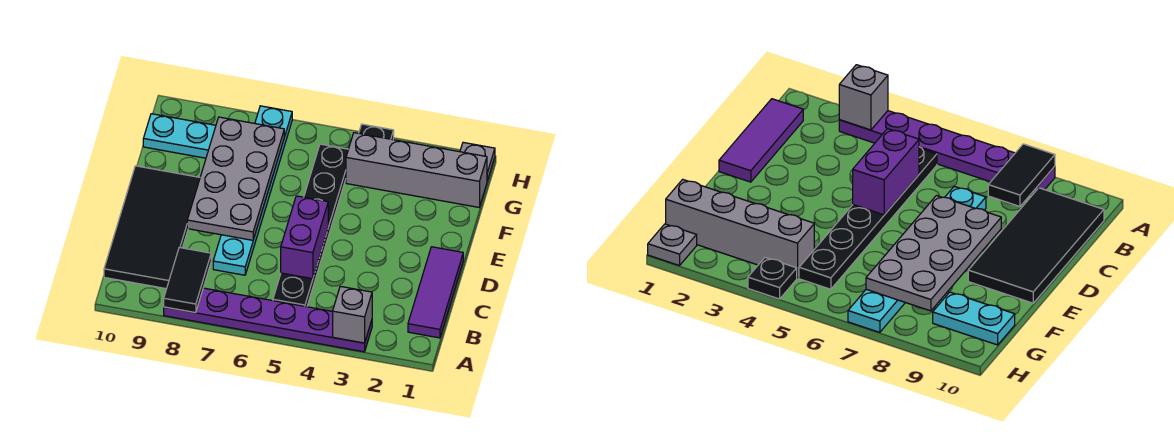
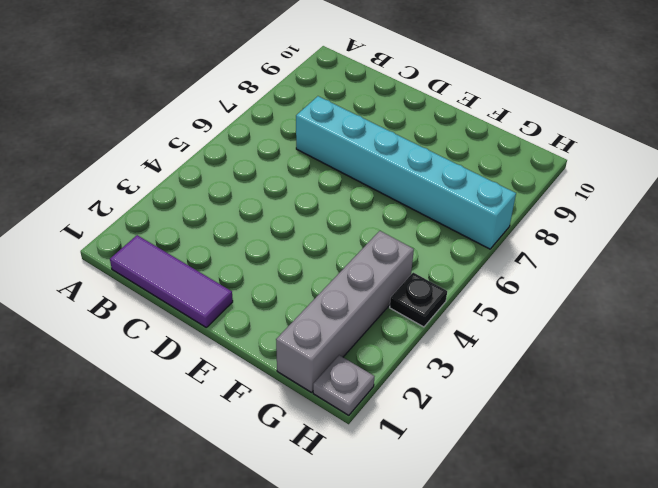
cyan brick C7:H7 level 1 -> cyan plate C7:H7 level 1
none -> purple plate A3:A8 level 1
none -> black plate B5:G5 level 1
none -> black tile B9:E10 level 1

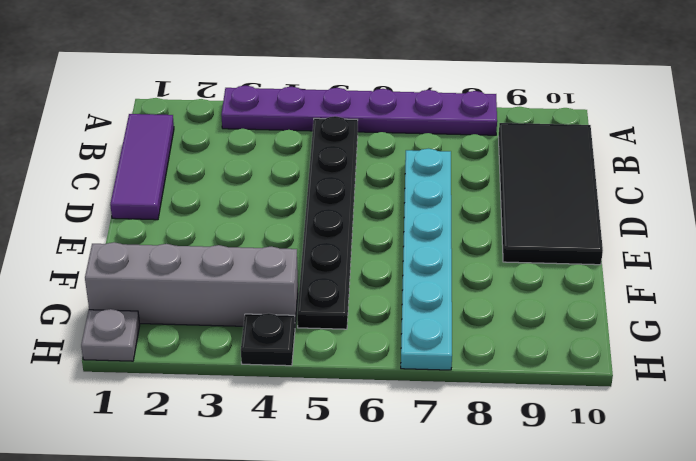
none -> cyan plate G9:G10 level 1
none -> grey brick A3 level 2
none -> black tile A8:B8 level 2

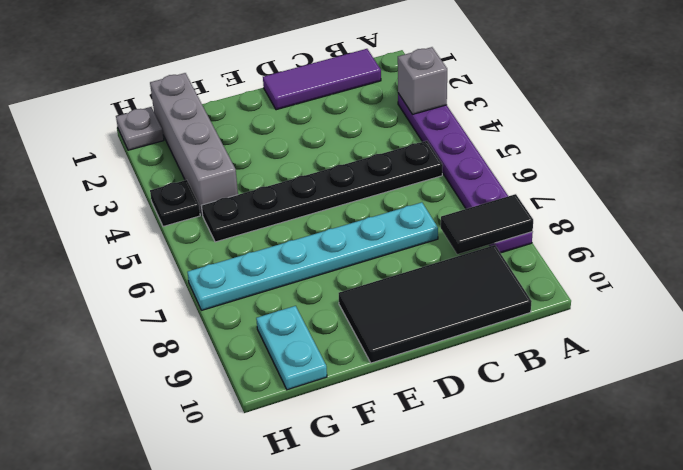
none -> purple brick C5:D5 level 2
none -> grey plate D7:G8 level 2

